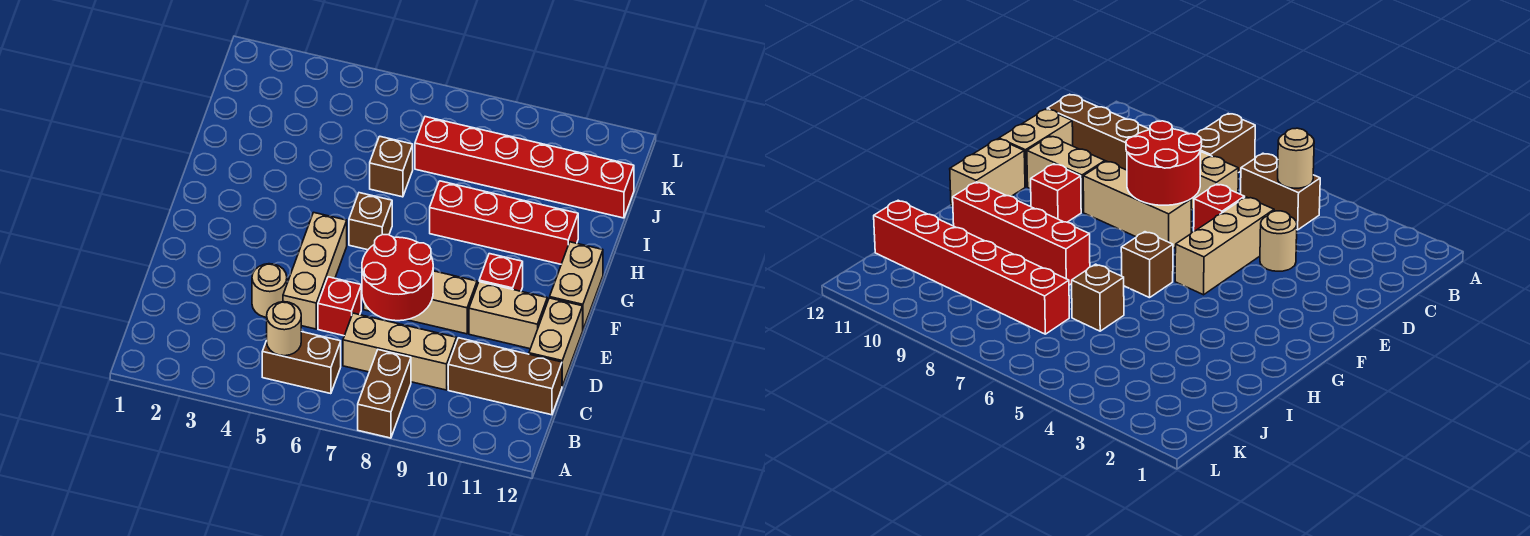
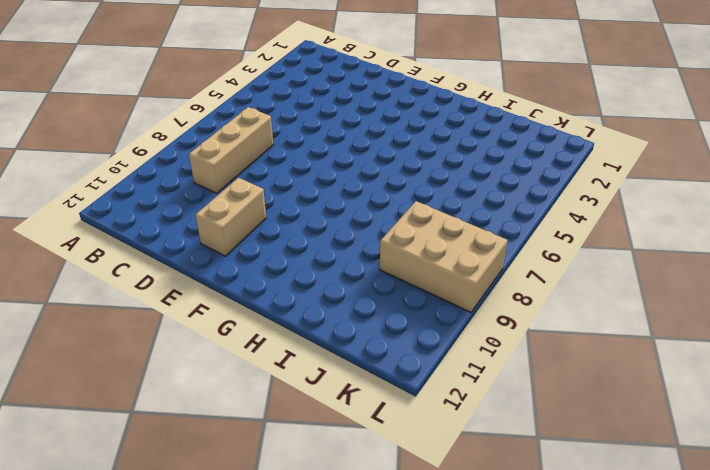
tan brick J8:L9 level 1 -> red brick J7:J12 level 1
none -> brown brick A8:B8 level 1
none -> brown brick B5:B6 level 1
none -> brown brick C10:C12 level 1

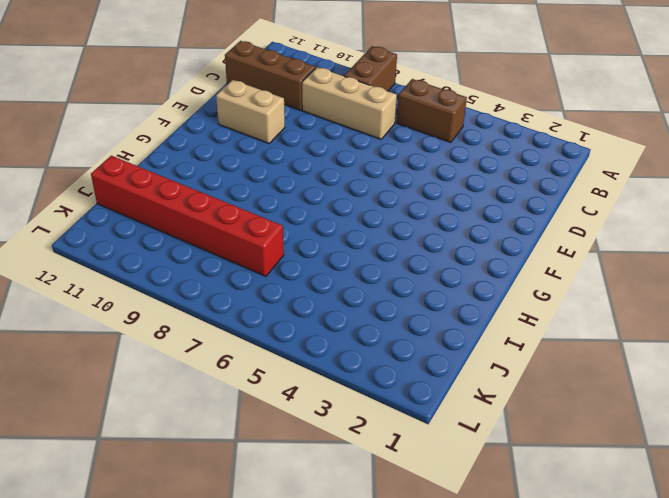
none -> tan round brick D4 level 1
none -> tan brick D5:F5 level 1
none -> red brick D6 level 1

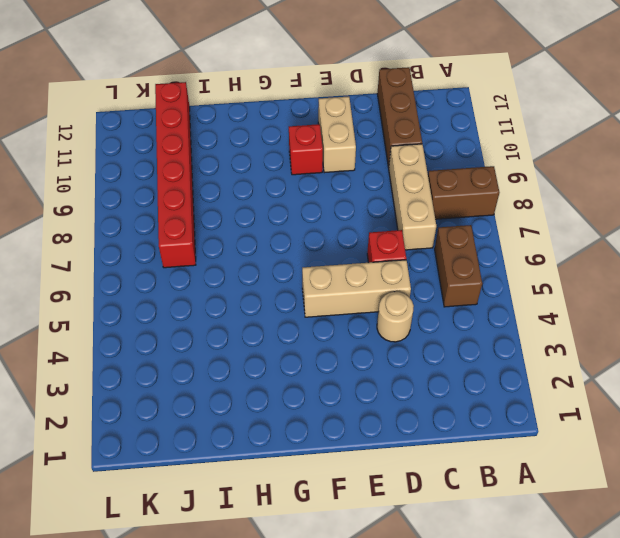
none -> tan brick D12:E12 level 1
none -> tan brick E7:E9 level 1
none -> tan brick F12:G12 level 1

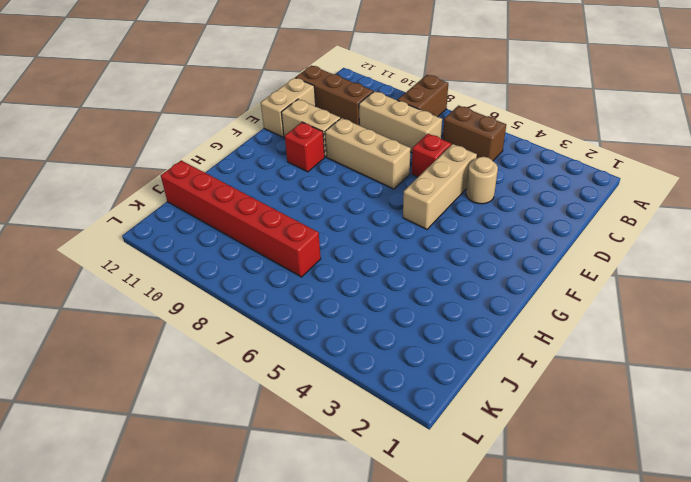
none -> tan brick F12:G12 level 1
none -> brown brick G6 level 1
none -> red brick H8:H11 level 1

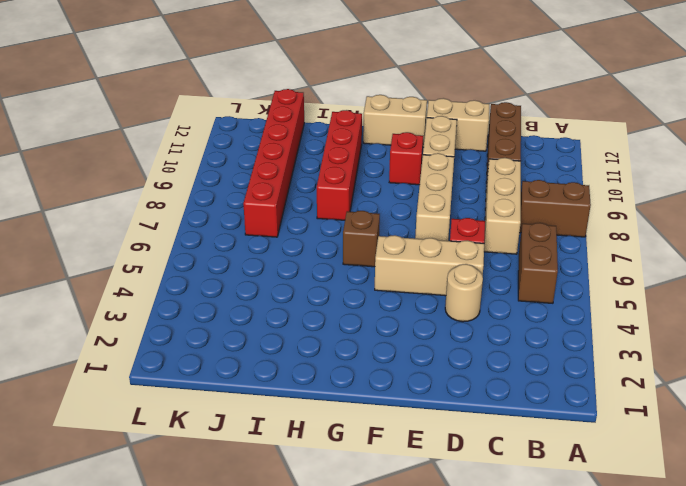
none -> brown brick I6 level 1
none -> tan round brick B5 level 2
none -> red round brick D7:E8 level 2

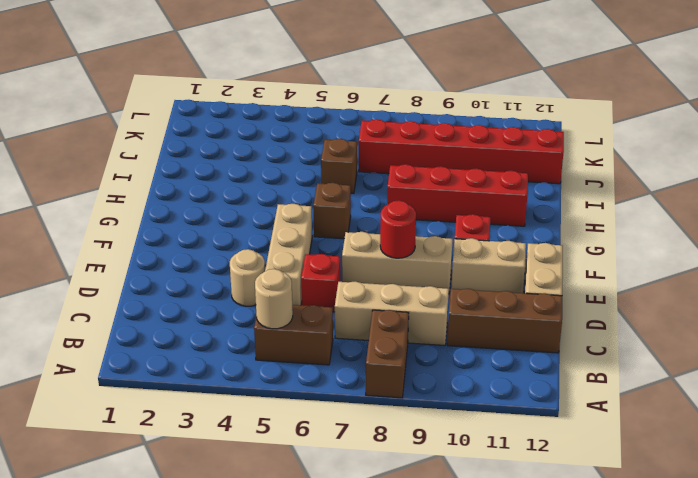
red round brick E8 level 2 -> red round brick D7:E8 level 2
none -> tan brick F12:G12 level 1

